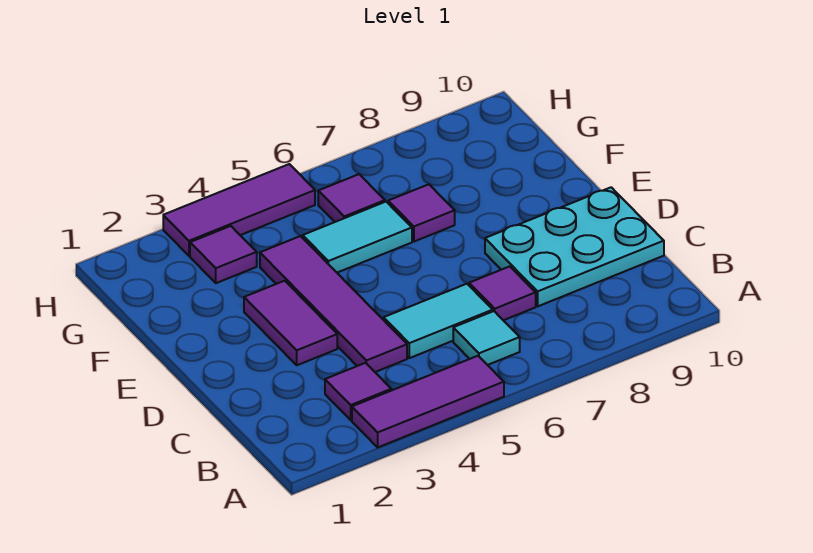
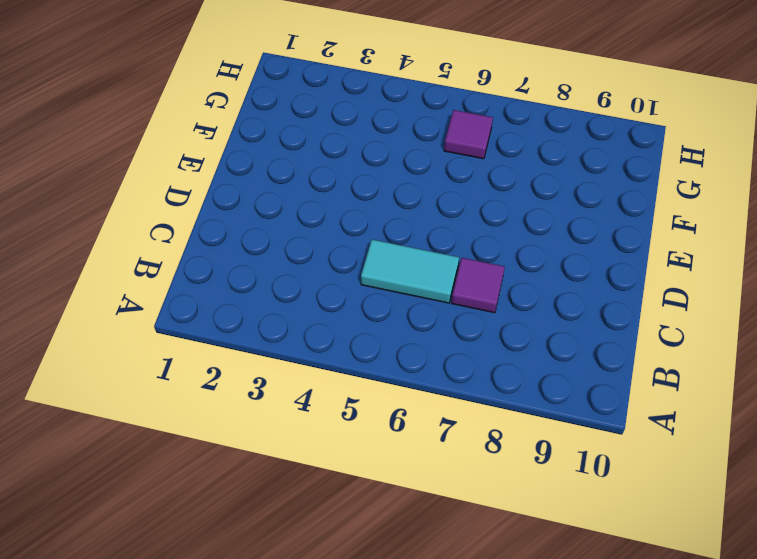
none -> purple tile A3:A5 level 1
none -> purple tile B3 level 1
none -> cyan tile B6 level 1

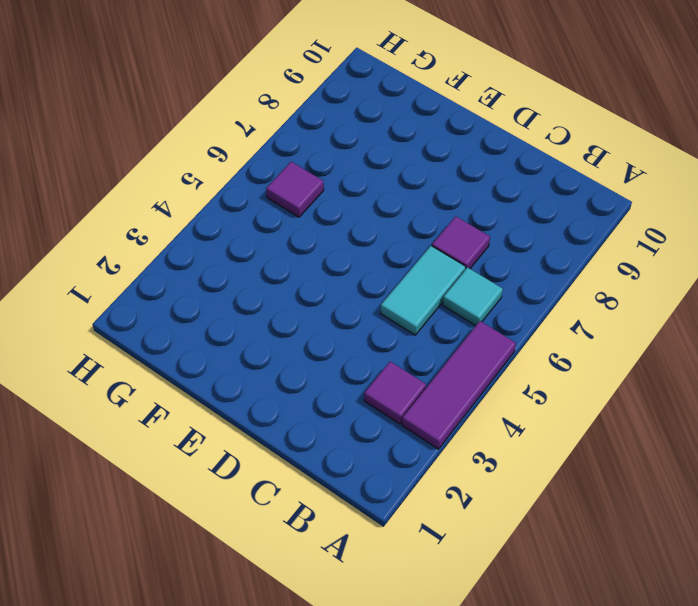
none -> purple tile C4:F4 level 1
none -> cyan plate C8:D10 level 1
none -> purple tile D3:E3 level 1

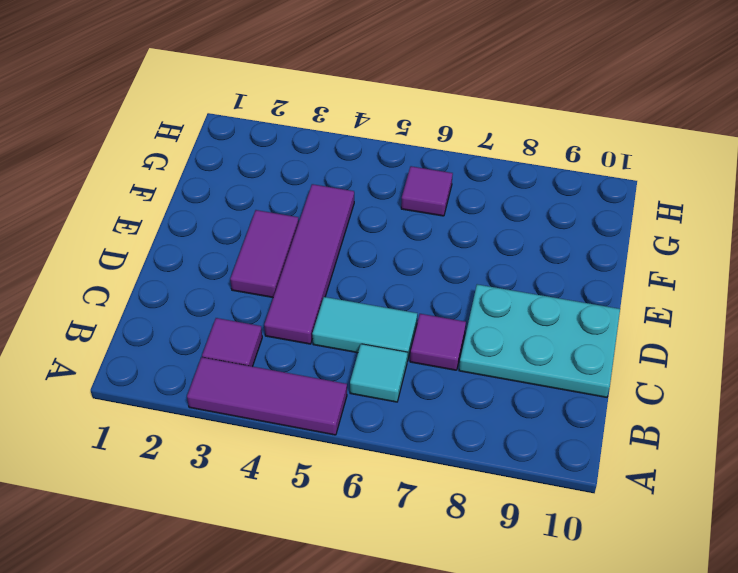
none -> cyan tile F5:F6 level 1
none -> purple tile F7 level 1
none -> purple tile G3 level 1

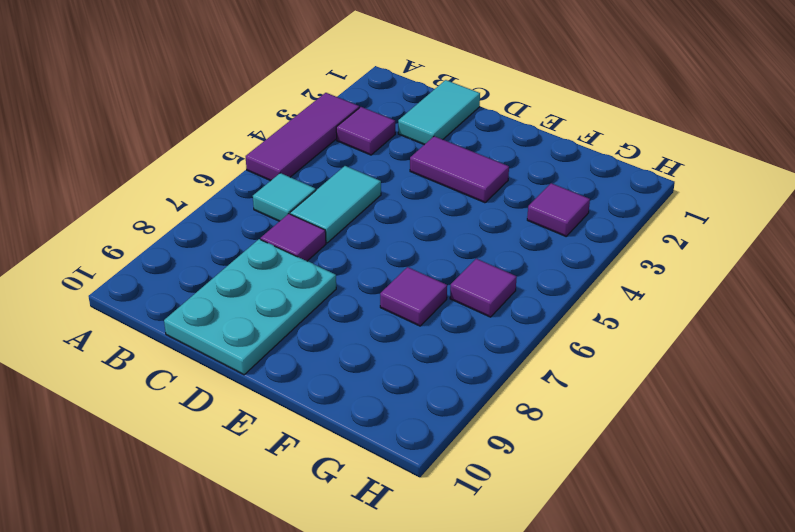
cyan tile C1:C2 level 1 -> cyan tile F5:F6 level 1
none -> purple tile C4:F4 level 1
none -> purple tile H3:H5 level 1

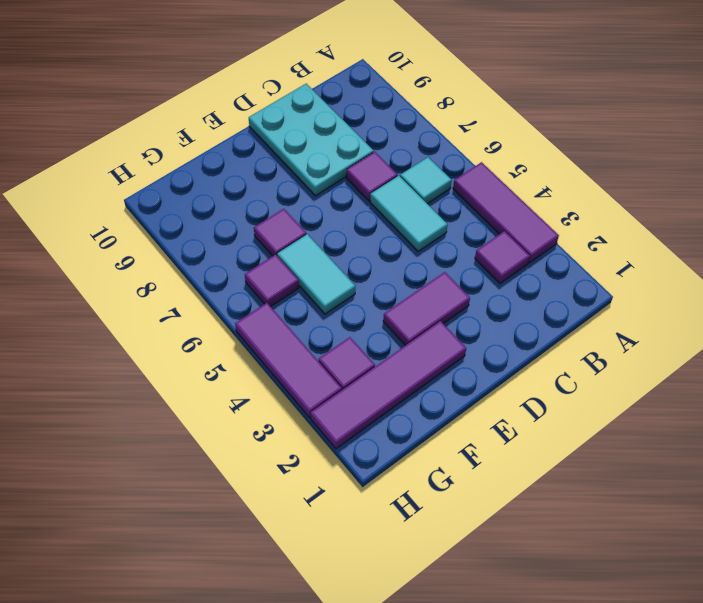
purple tile E2:H2 level 1 -> purple tile C4:F4 level 1

